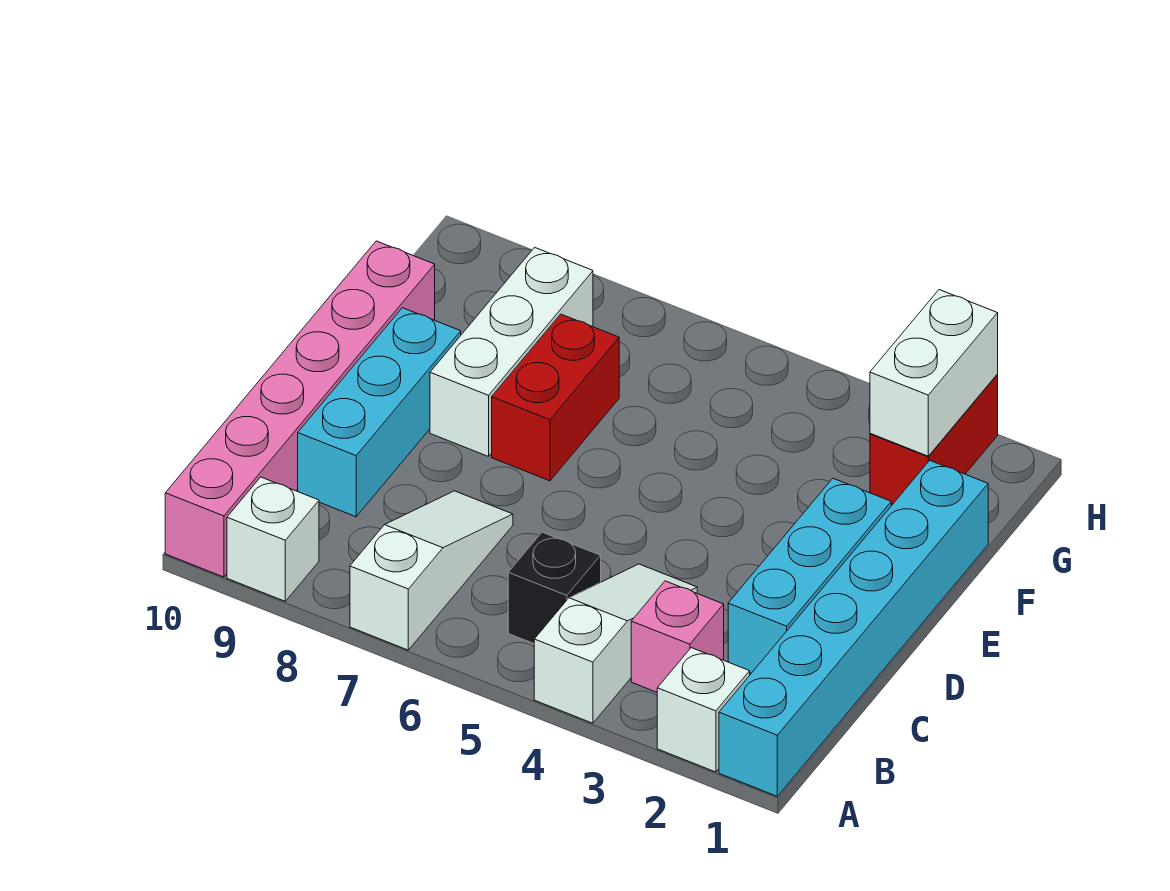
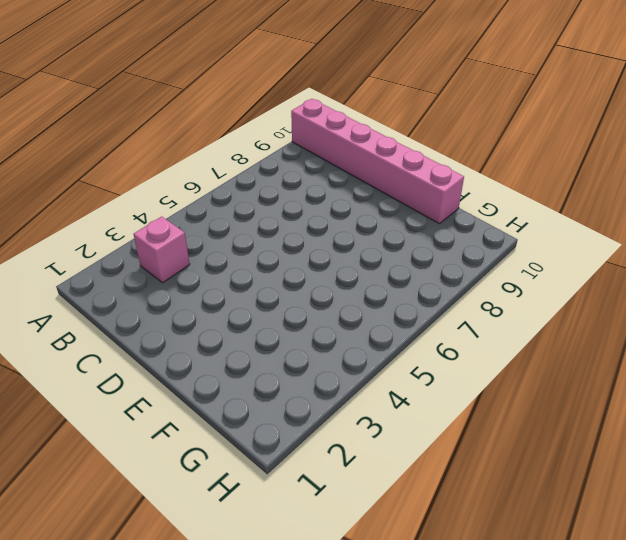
none -> cyan brick A1:F1 level 1
none -> white brick A2 level 1
none -> white slope A4:C4 level 1 top A

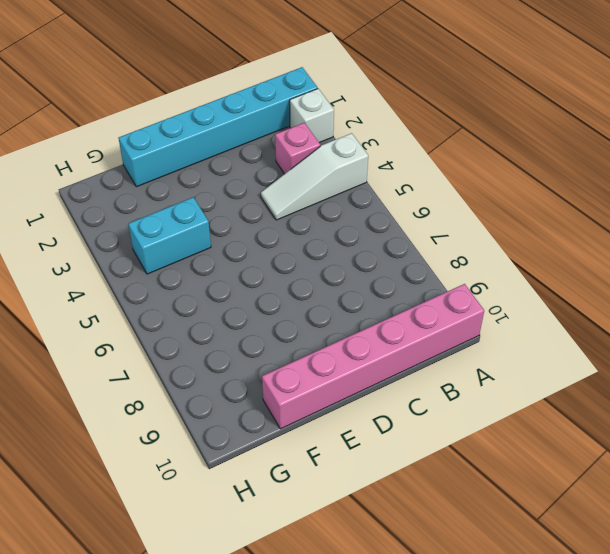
cyan brick F4:G4 level 1 -> none
none -> white slope A7:C7 level 1 top A
none -> white brick A9 level 1
none -> black brick B5 level 1

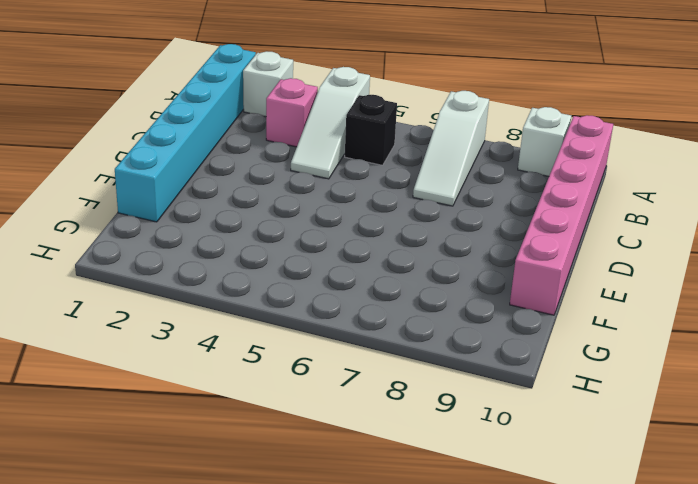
none -> cyan brick C2:E2 level 1
none -> cyan brick C9:E9 level 1
none -> red brick E7:F7 level 1

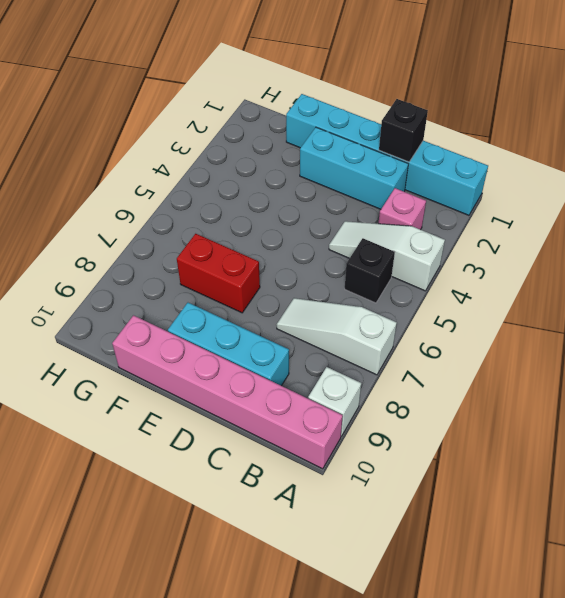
black brick C1 level 2 -> none
none -> white brick A2 level 1
none -> white brick E8:G8 level 1
none -> red brick G2:H2 level 1

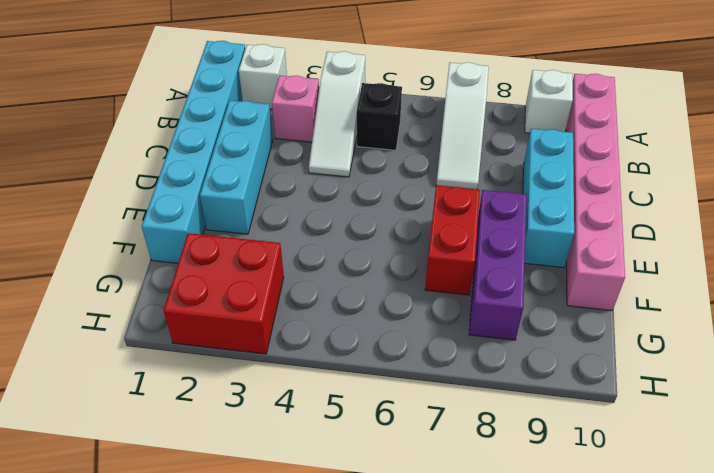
purple brick E8:G8 level 1 -> white brick E8:G8 level 1
red brick G2:H3 level 1 -> red brick G2:H2 level 1
none -> white brick G2:H2 level 2

